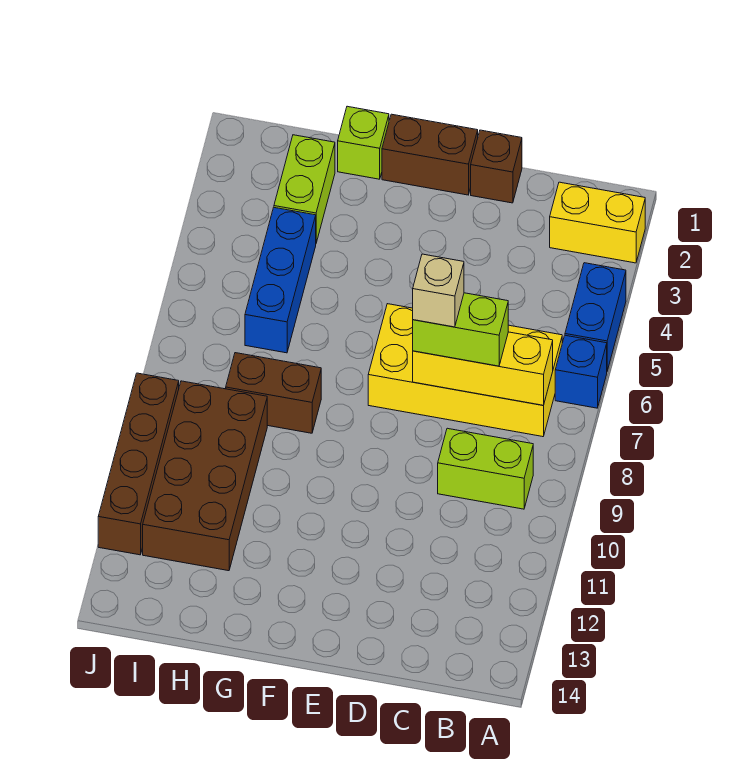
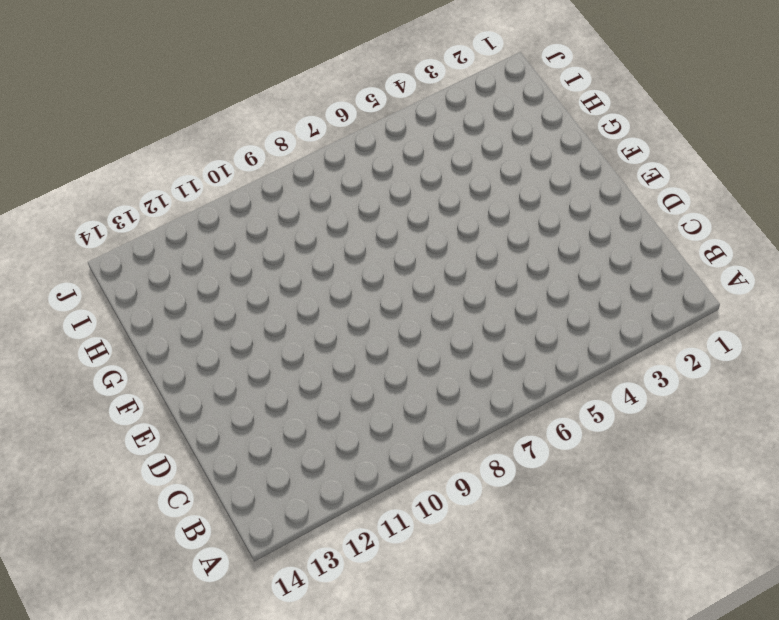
none -> yellow brick A2:B2 level 1
none -> blue brick A4:A5 level 1
none -> blue brick A6 level 1

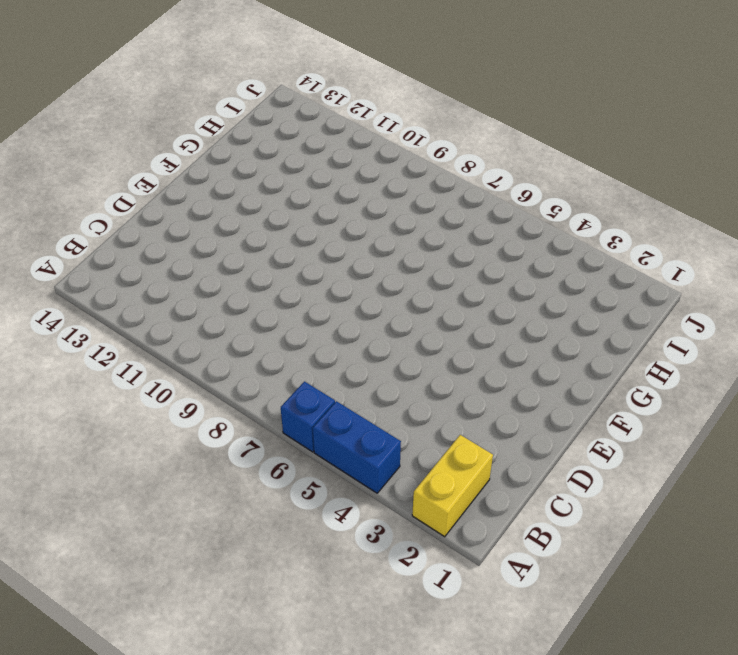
none -> yellow brick B6:E7 level 1
none -> lime brick B9:C9 level 1
none -> brown brick D1 level 1

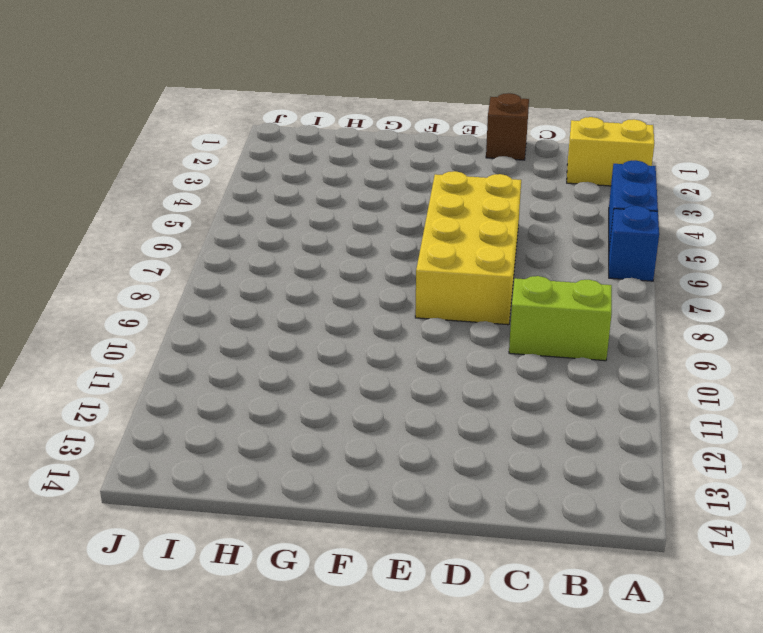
yellow brick D5:E8 level 1 -> yellow brick B6:E7 level 1
none -> brown brick E1:F1 level 1
none -> lime brick G1 level 1
none -> brown brick G8:H8 level 1

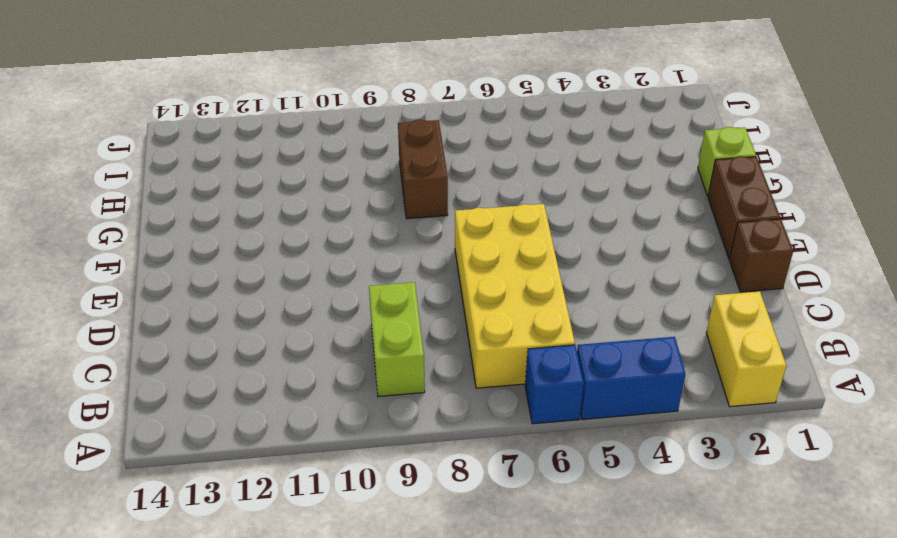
none -> lime brick H2:H3 level 1
none -> blue brick H4:H6 level 1
none -> brown brick H9:I12 level 1

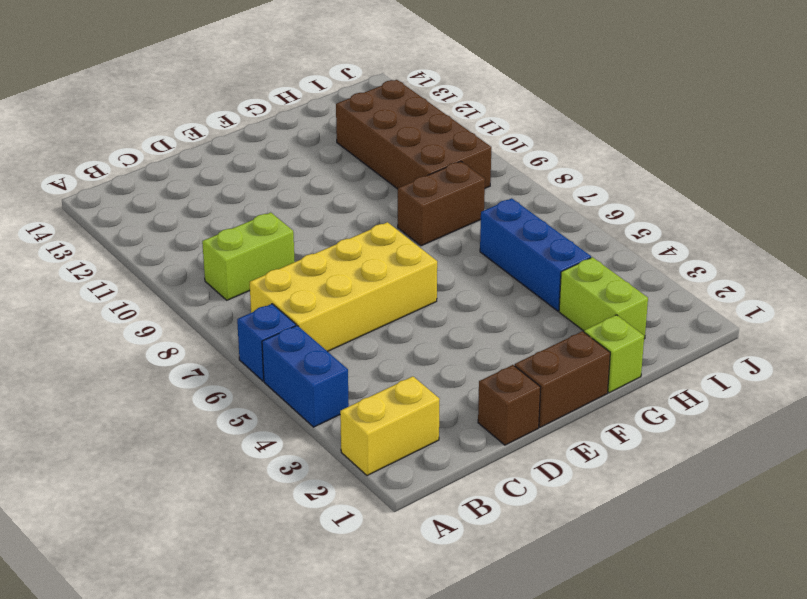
none -> brown brick J9:J12 level 1
none -> yellow brick B7:D7 level 2
none -> lime brick C7:D7 level 3

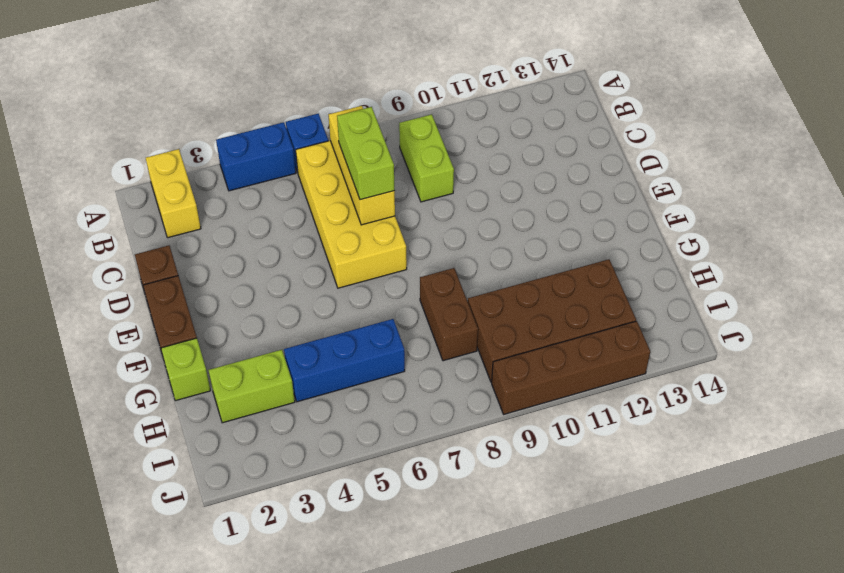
none -> tan brick D7 level 4

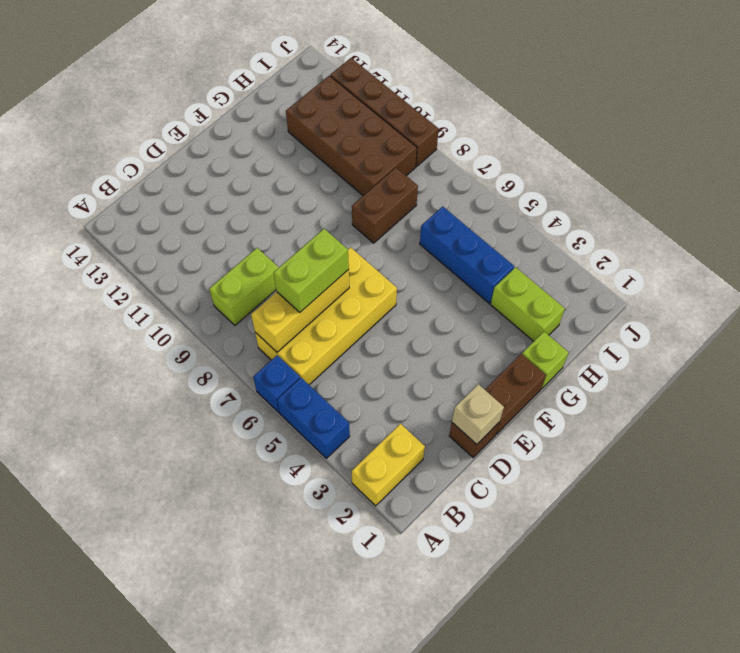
tan brick D1 level 2 -> tan brick D7 level 4

